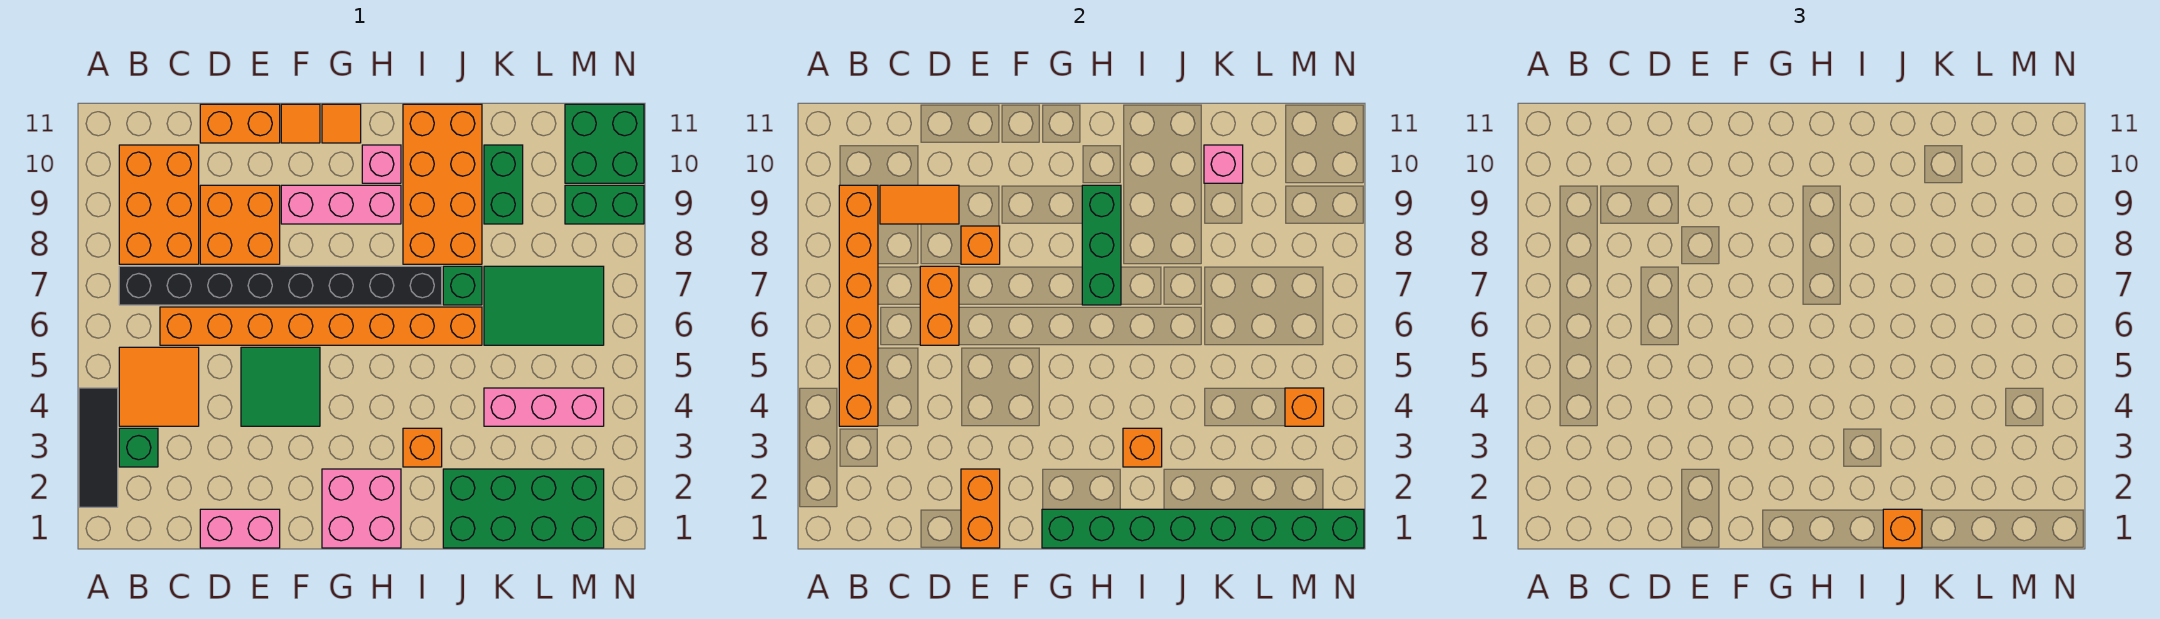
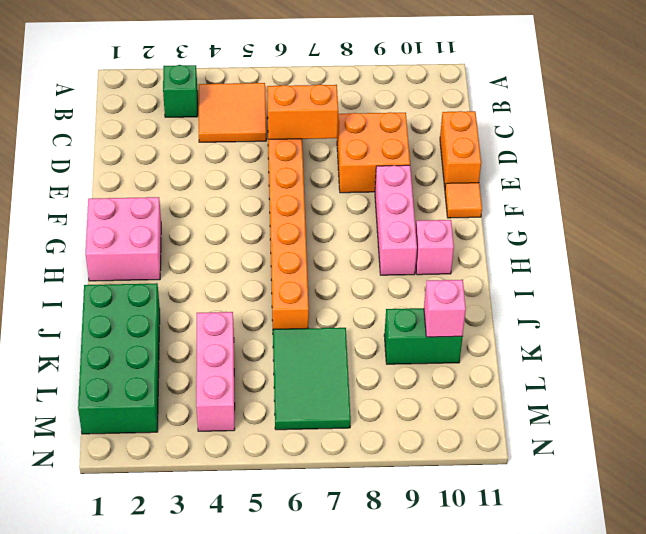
none -> black tile A2:A4 level 1
none -> black brick B7:I7 level 1
none -> orange brick B8:C10 level 1
none -> pink brick D1:E1 level 1

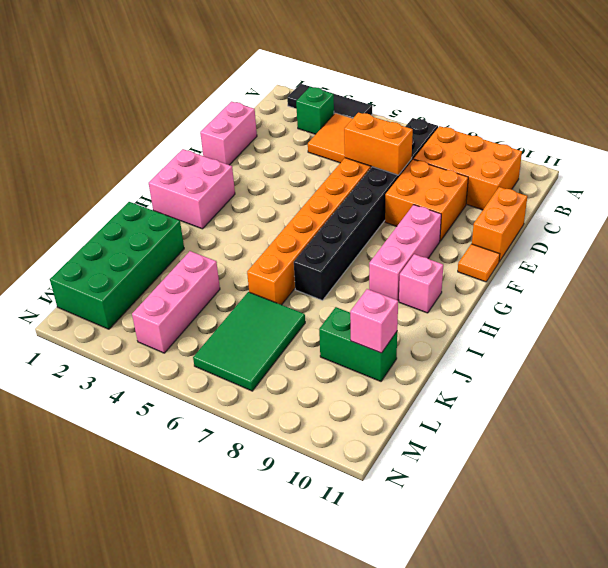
none -> green tile E4:F5 level 1
none -> orange tile G11 level 1
none -> orange brick I3 level 1
none -> orange brick I8:J11 level 1

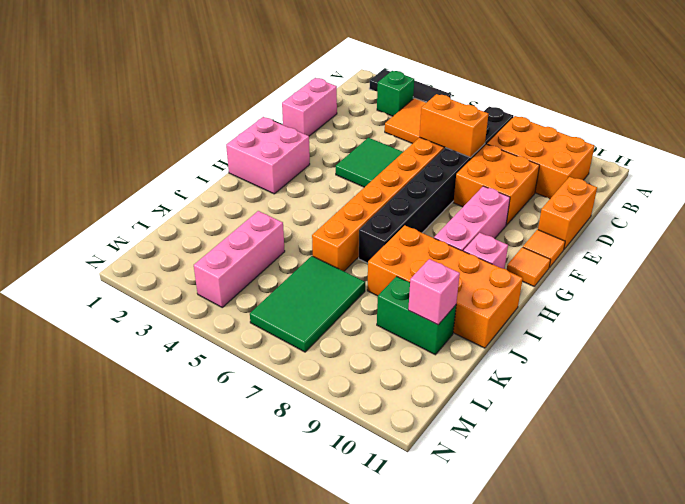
none -> orange brick I3 level 1
none -> green brick J1:M2 level 1
none -> green brick J7 level 1
none -> green brick M9:N9 level 1

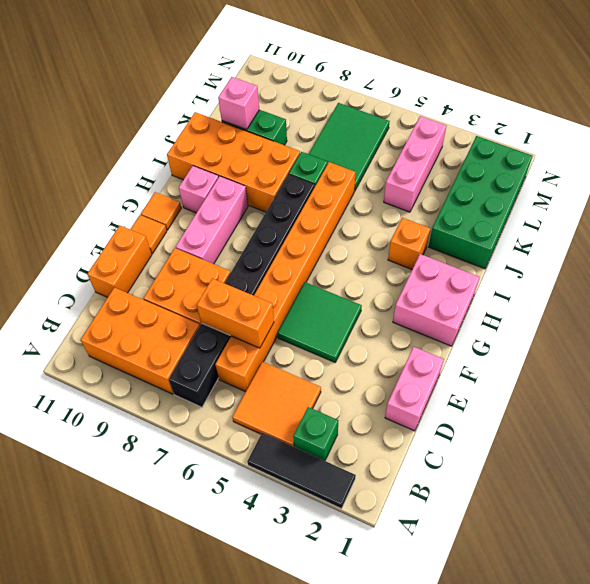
none -> green brick M9:N9 level 1
none -> green brick M10:N11 level 1
none -> orange brick B4:B9 level 2
none -> orange tile C9:D9 level 2

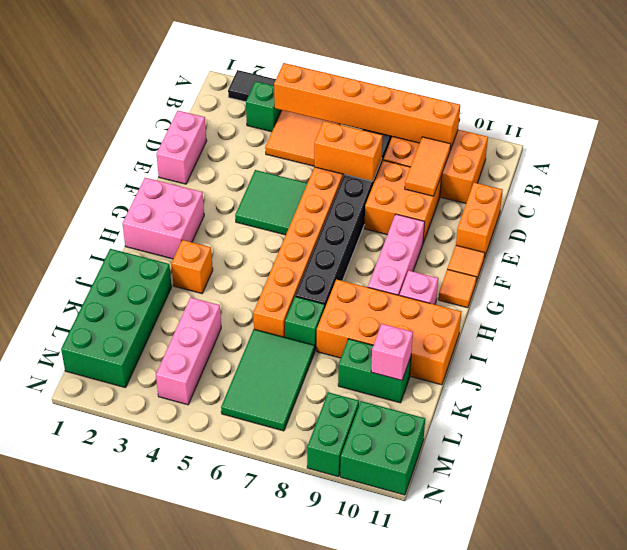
none -> orange brick E1:E2 level 2
none -> orange brick E8 level 2
none -> green brick G1:N1 level 2
none -> green brick H7:H9 level 2

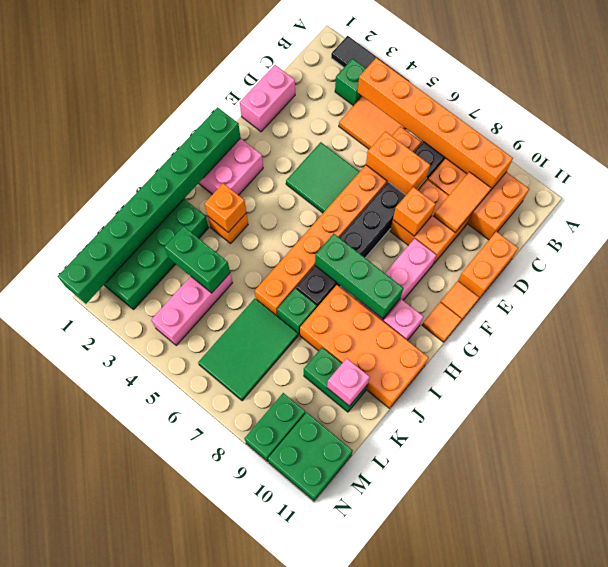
green brick K3:K4 level 2 -> none
none -> orange brick E1:E2 level 2
none -> orange brick M4 level 2
none -> orange brick J1 level 3

